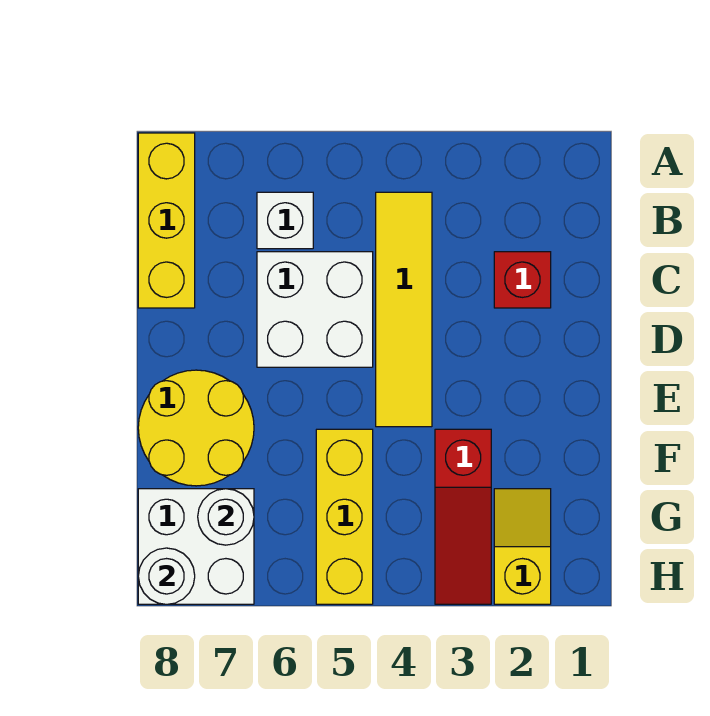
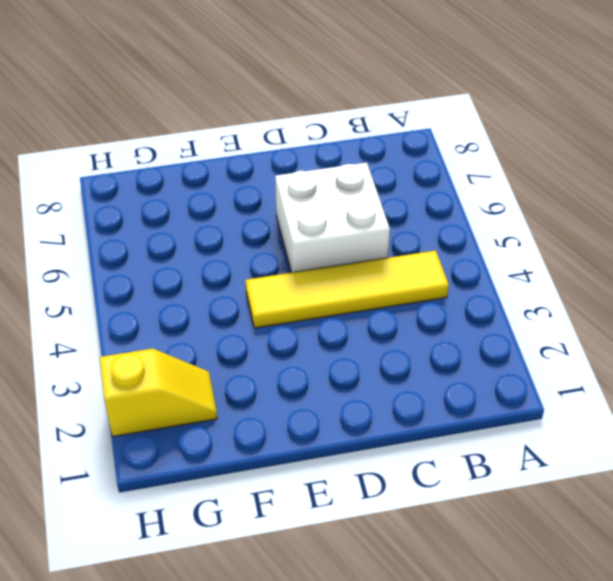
none -> yellow brick A8:C8 level 1
none -> white brick B6 level 1
none -> red brick C2 level 1

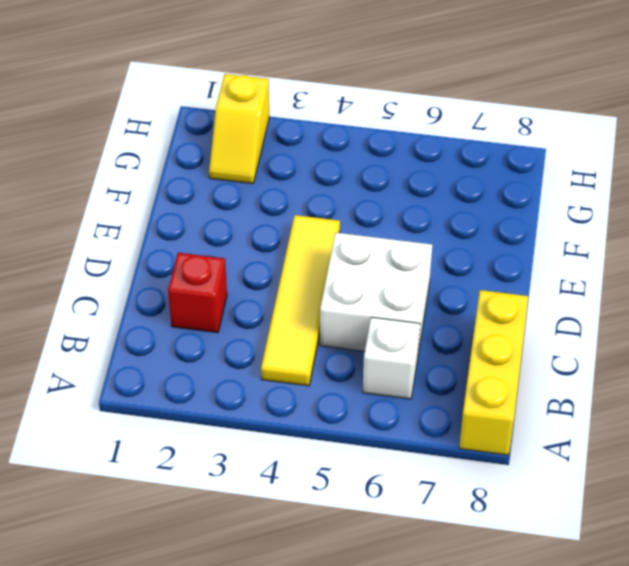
none -> yellow round brick E7:F8 level 1
none -> red slope F3:H3 level 1 top F
none -> yellow brick F5:H5 level 1

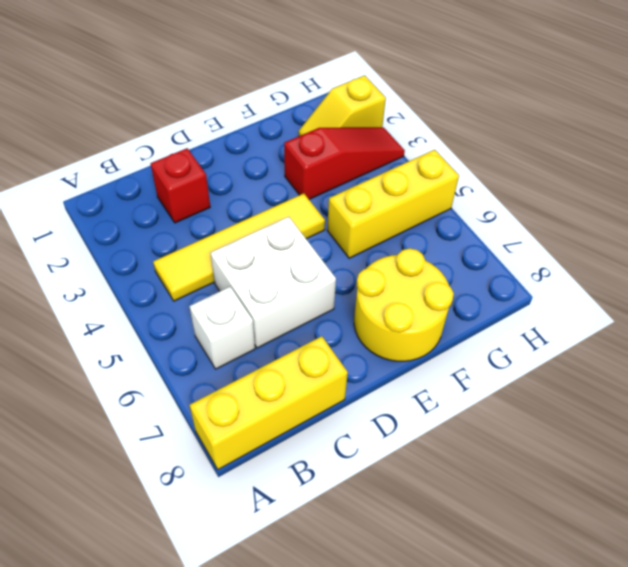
none -> white brick G7:H8 level 1
none -> white round brick G7 level 2
none -> white round brick H8 level 2

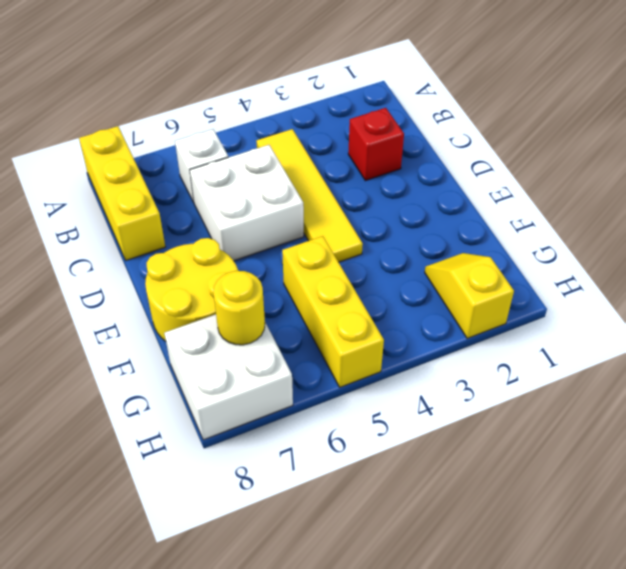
yellow round brick G7 level 2 -> white round brick G7 level 2
none -> red slope F3:H3 level 1 top F
none -> white round brick H8 level 2

